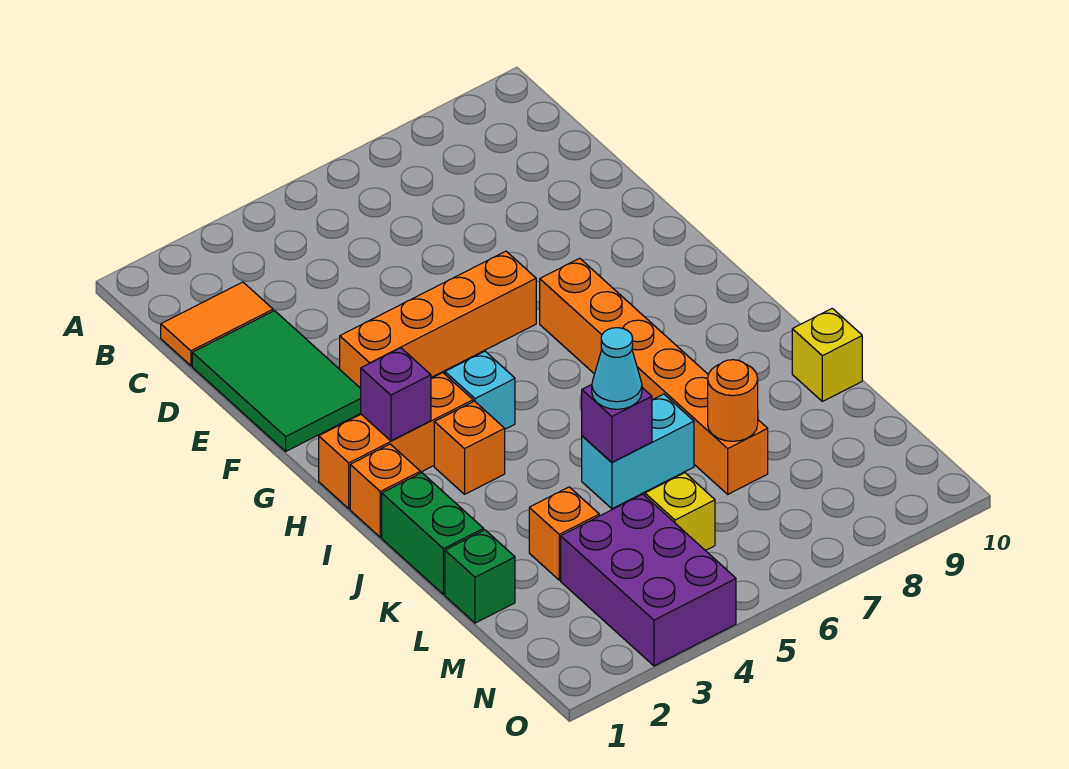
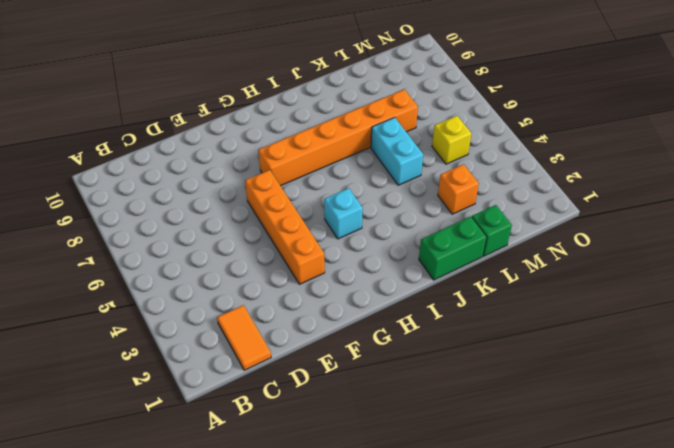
none -> green tile D1:F2 level 1
none -> orange brick H1:H3 level 1
none -> orange brick I1 level 1

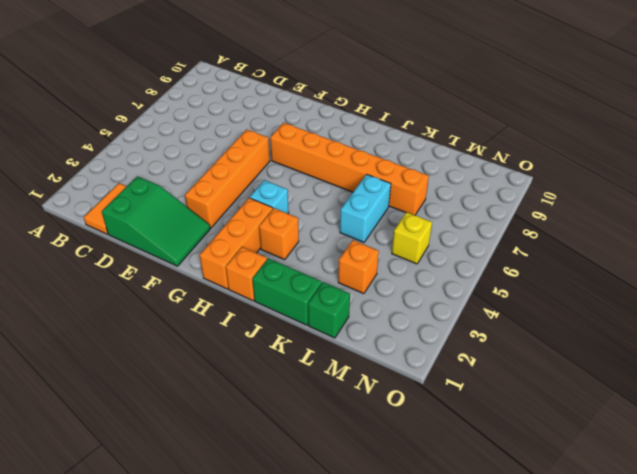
green slope D1:F2 level 1 top D -> green tile D1:F2 level 1
none -> yellow brick K10 level 1
none -> purple brick M3:O4 level 1
none -> purple brick H2 level 2

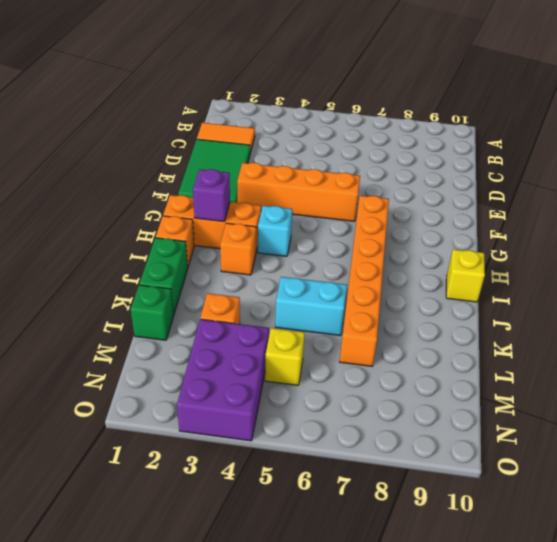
yellow brick I10 level 1 -> yellow brick K10 level 1
none -> purple brick K5 level 2
none -> orange round brick L7 level 2
none -> cyan cone K5 level 3

